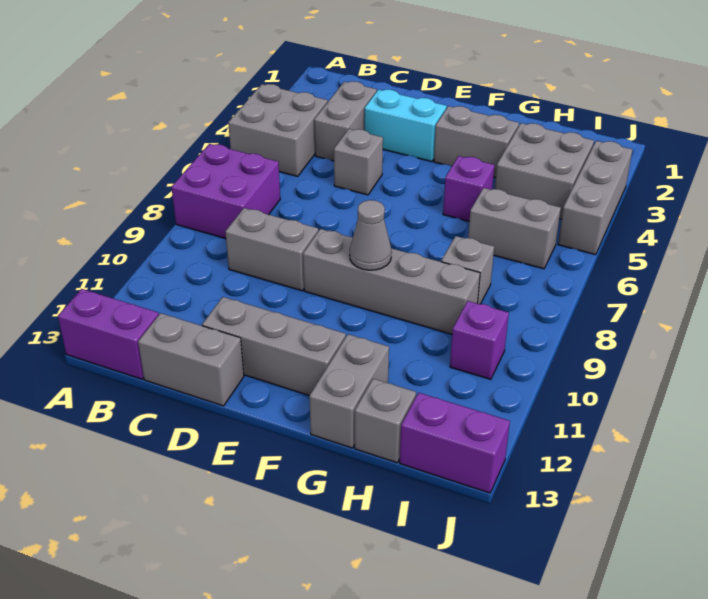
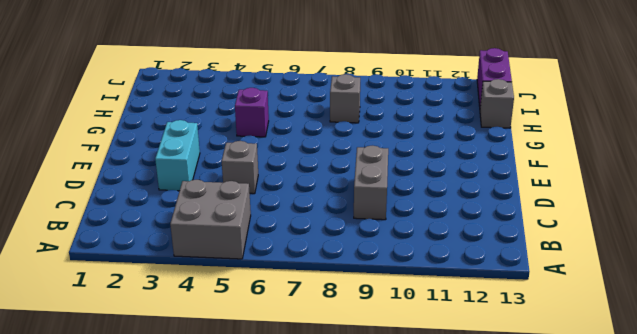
none -> purple brick A7:B8 level 1
none -> purple brick A13:B13 level 1
none -> grey brick C3:C4 level 1

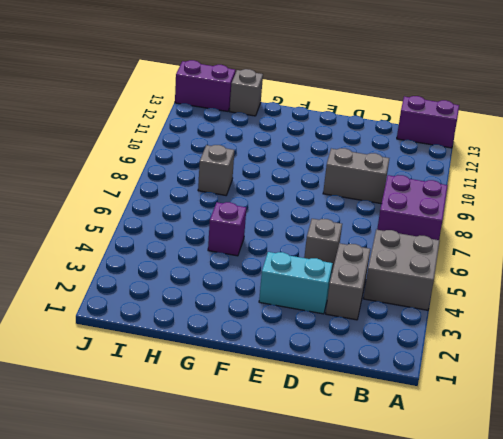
none -> grey brick C13:D13 level 1
none -> grey brick D12:F12 level 1
none -> grey brick E9:H9 level 1

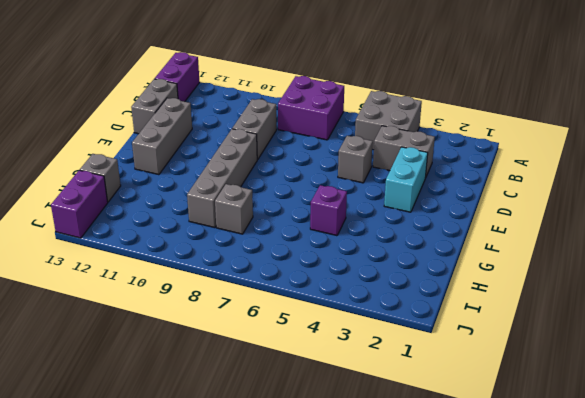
none -> grey brick F3:G3 level 1
none -> grey brick G12:G13 level 1
none -> grey brick H3:I4 level 1

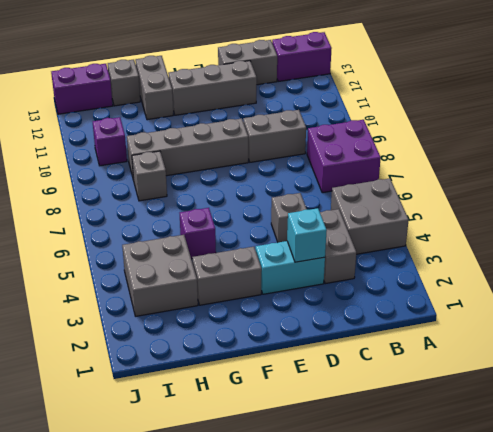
cyan brick D3 level 2 -> none
none -> grey brick H6:I6 level 1
none -> grey brick J3:J5 level 1
none -> grey cone F9 level 2

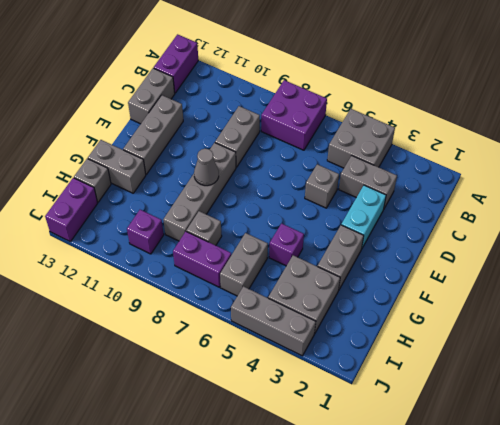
purple brick I7:I8 level 1 -> none

